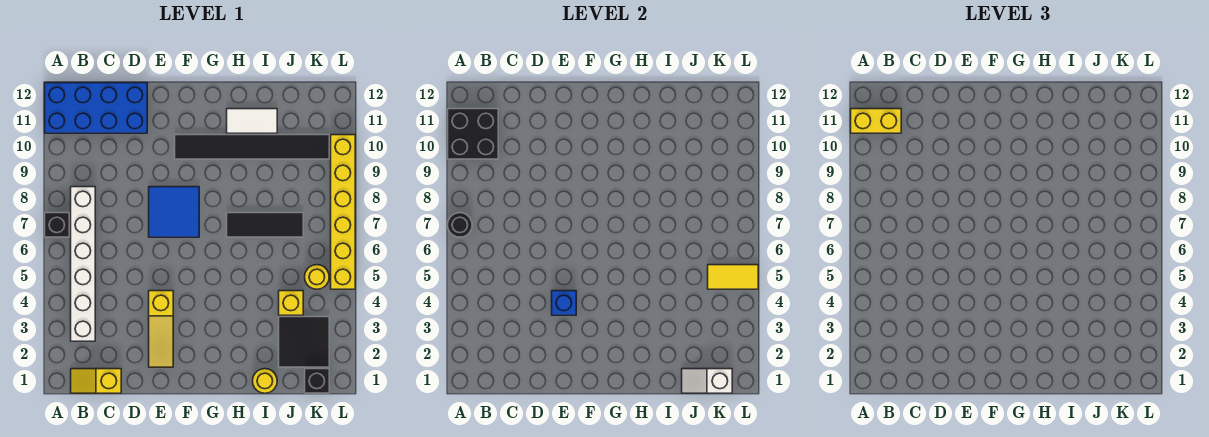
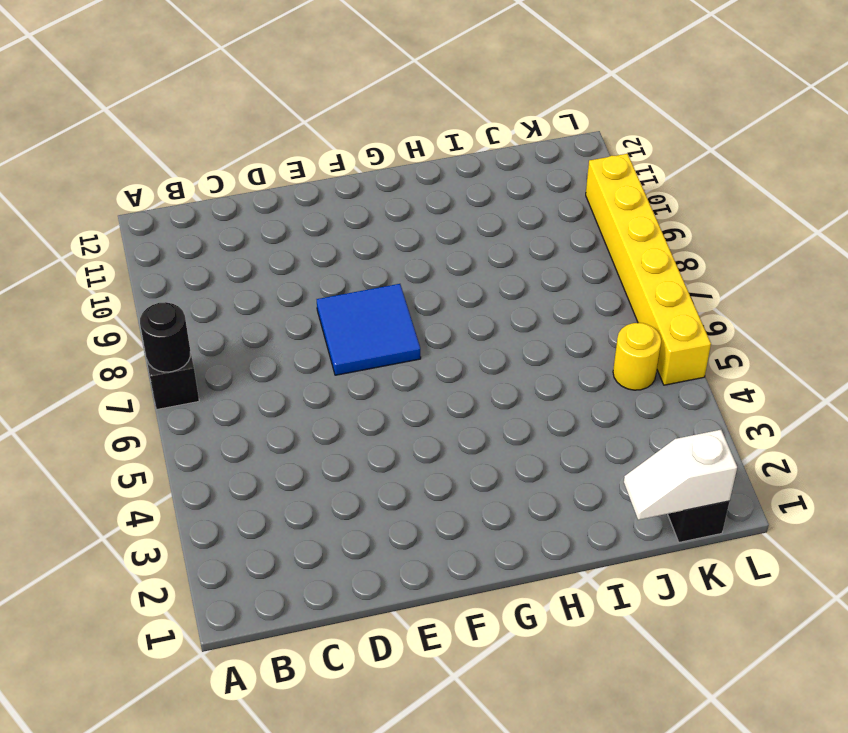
none -> blue brick A11:D12 level 1
none -> yellow slope B1:C1 level 1 top C
none -> white brick B3:B8 level 1

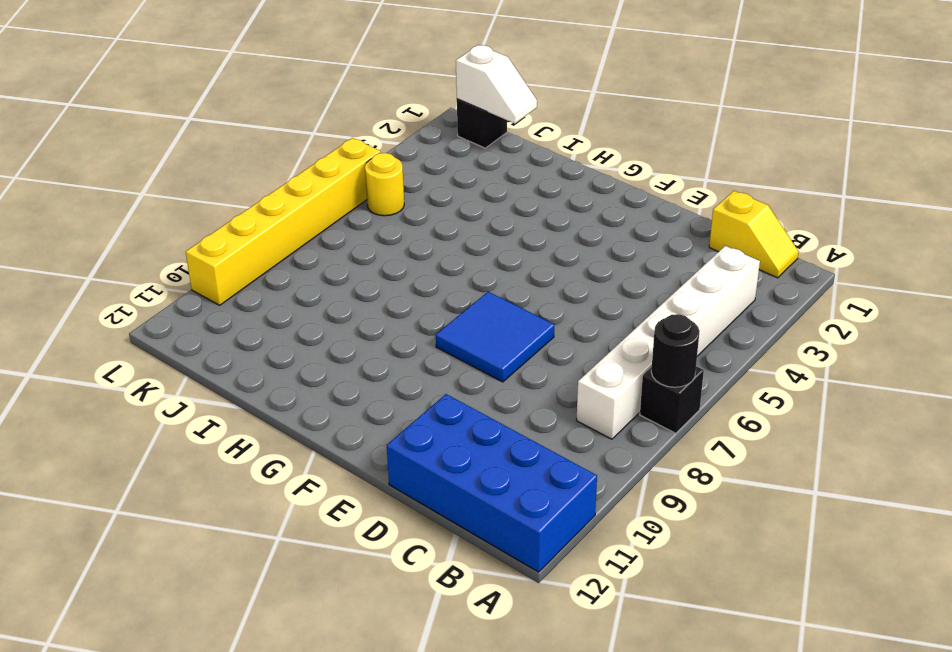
none -> yellow slope E2:E4 level 1 top 4
none -> black tile F10:K10 level 1
none -> black tile H7:J7 level 1

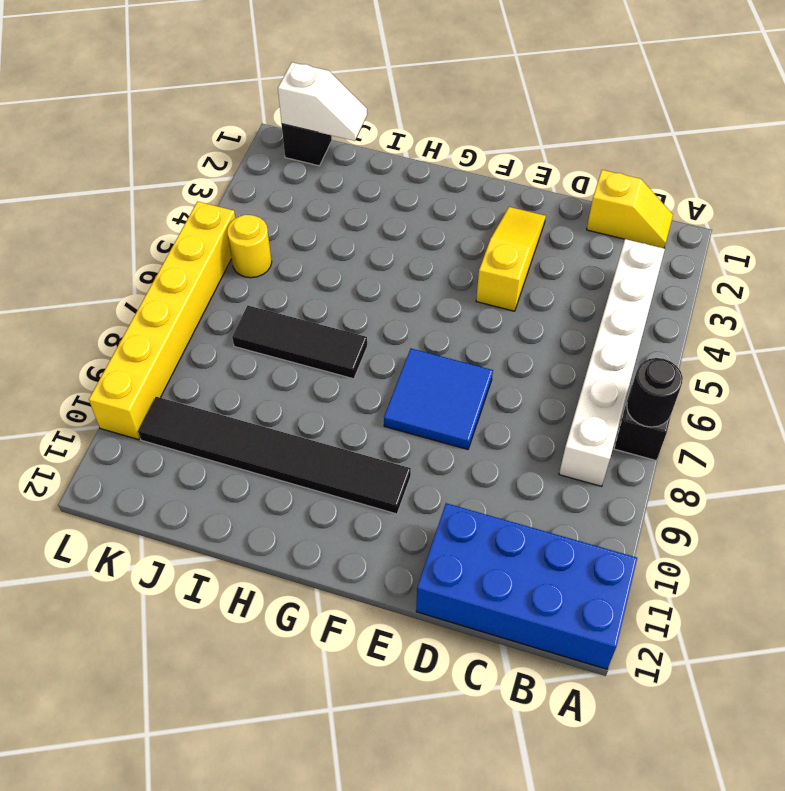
none -> white tile H11:I11 level 1
none -> yellow round brick I1 level 1
none -> black tile J2:K3 level 1

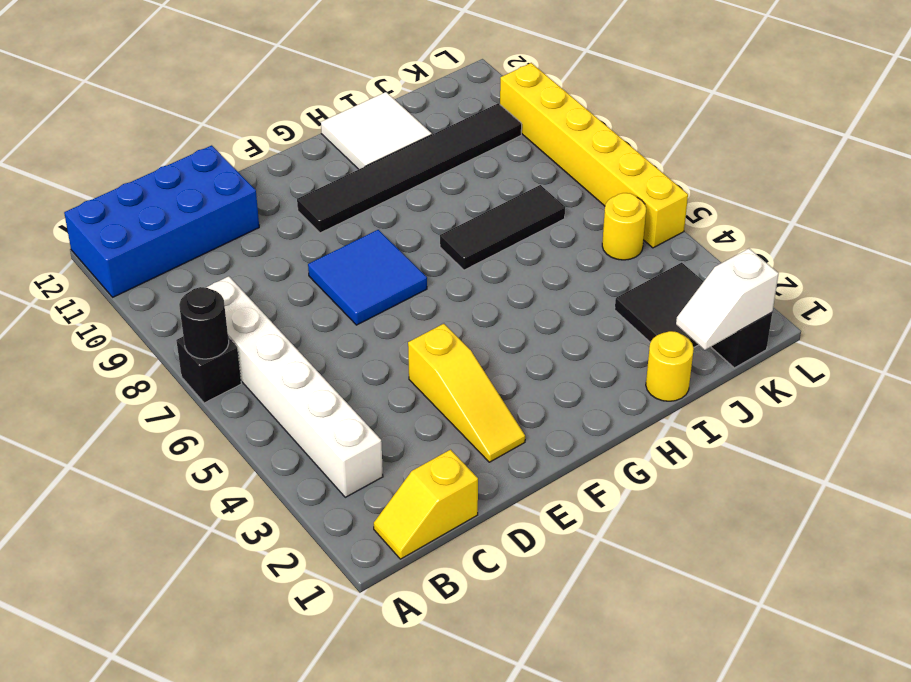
white tile H11:I12 level 1 -> white tile H11:I11 level 1
none -> yellow brick J4 level 1
none -> black brick A10:B11 level 2
none -> blue brick E4 level 2

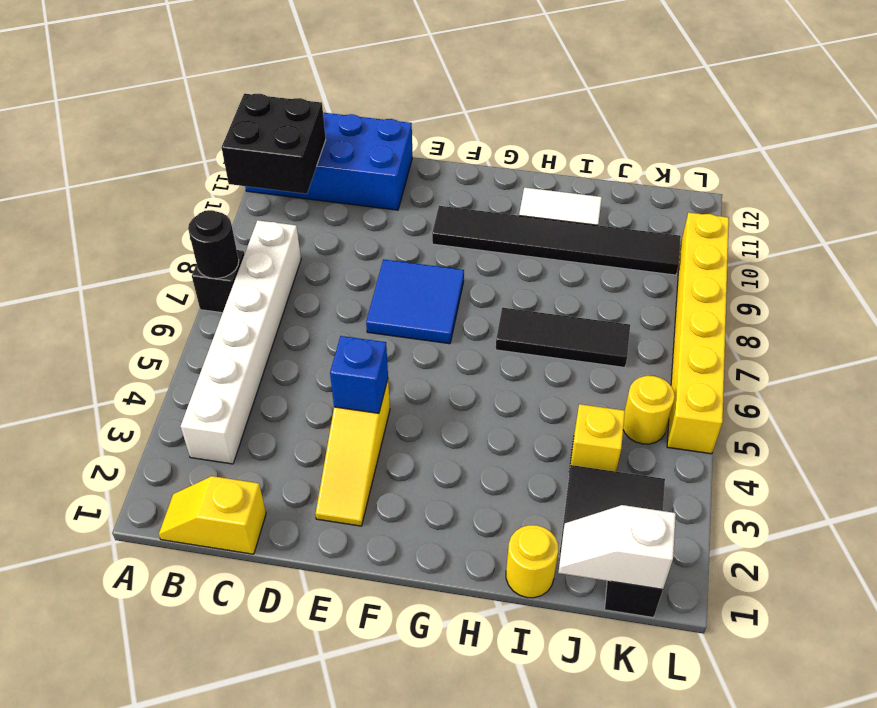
none -> yellow tile K5:L5 level 2
none -> yellow brick A11:B11 level 3

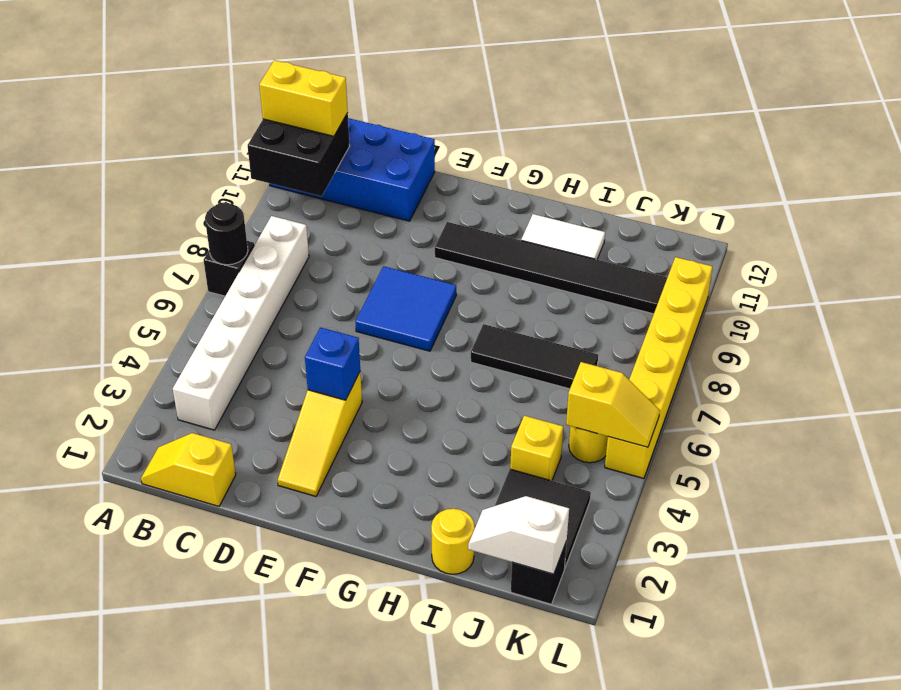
yellow slope K5:L5 level 2 top K -> yellow tile K5:L5 level 2

